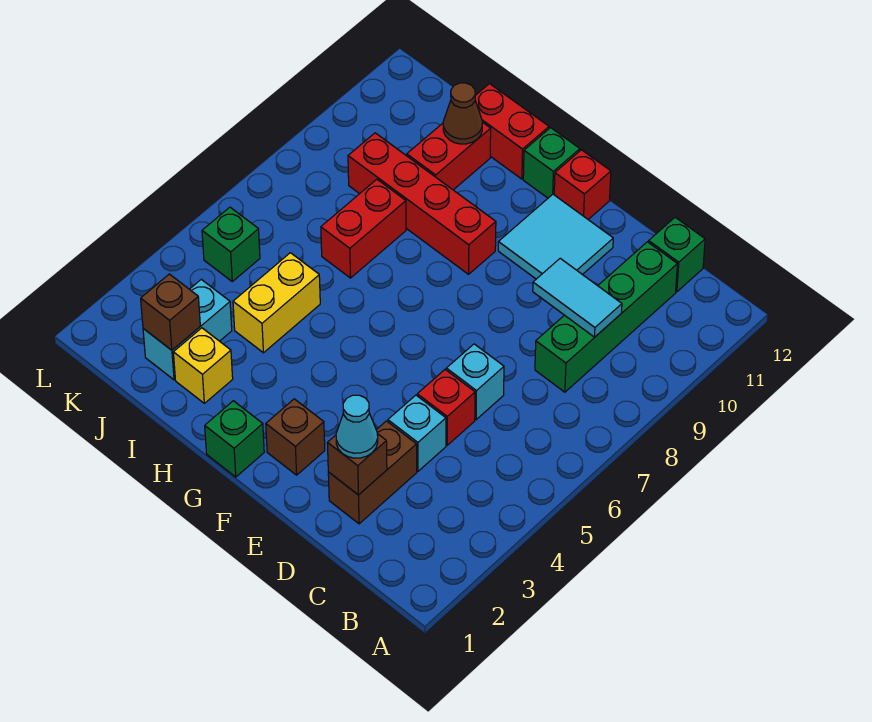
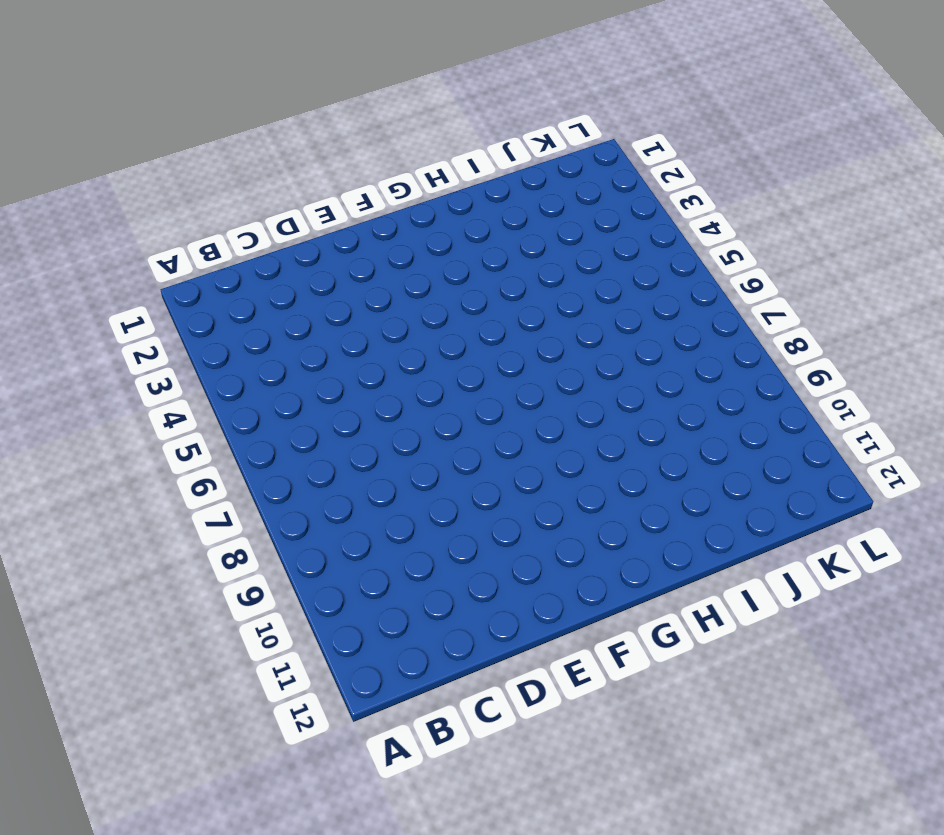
none -> green brick C8:C11 level 1
none -> green brick C12 level 1
none -> brown brick D2:D3 level 1

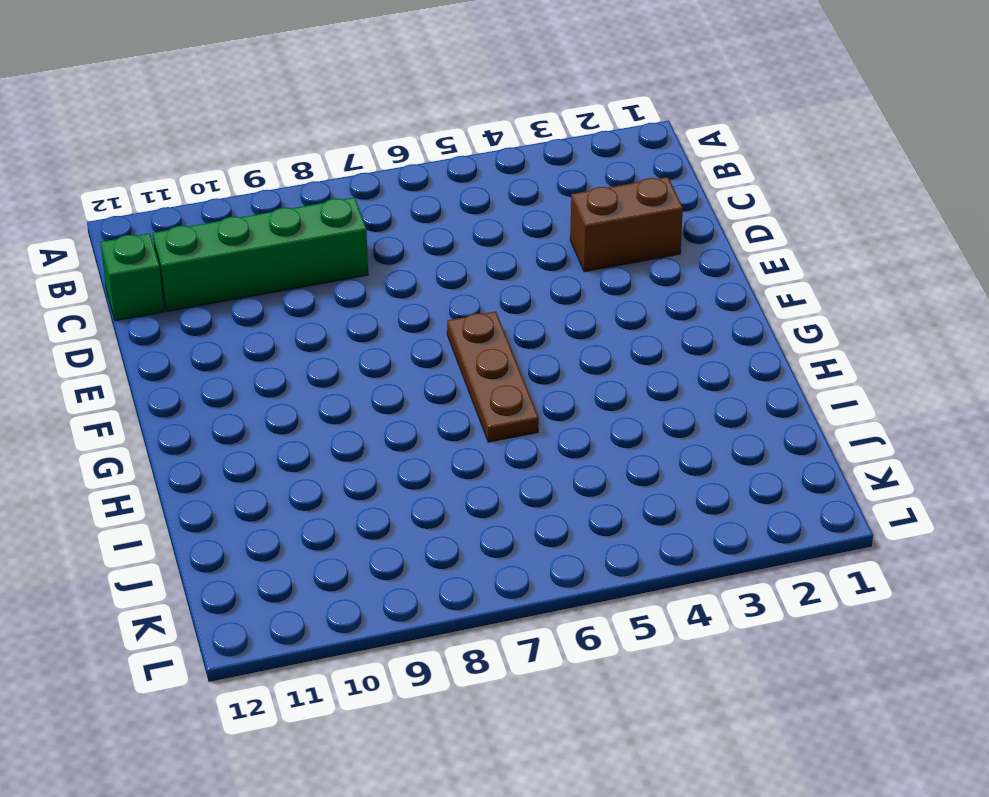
brown plate F6:H6 level 1 -> none
none -> cyan brick D4 level 1
none -> red brick D5 level 1
none -> cyan brick D6 level 1

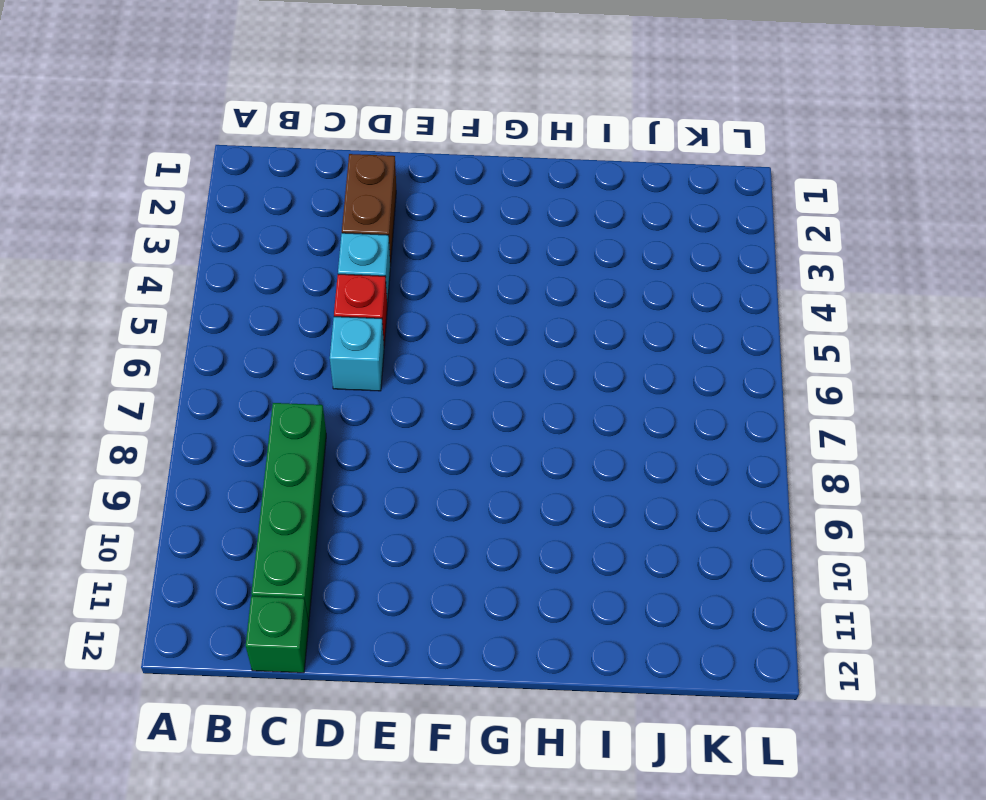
none -> cyan tile E10:F11 level 1
none -> brown brick F2 level 1
none -> red brick F12 level 1

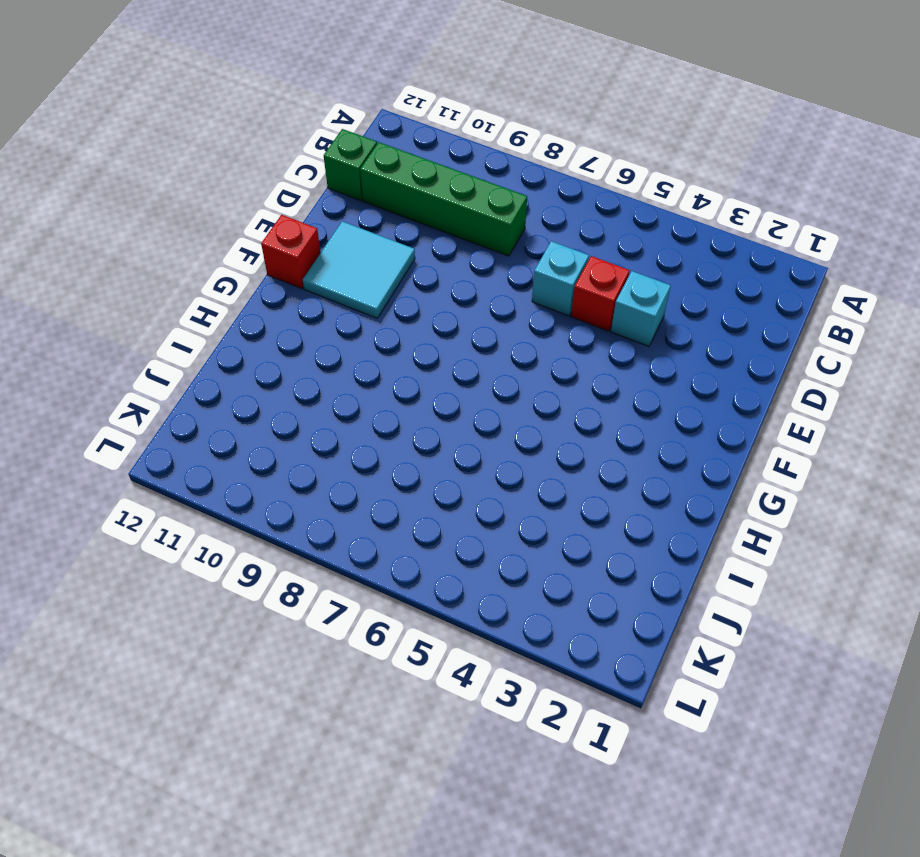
none -> brown brick D2:D3 level 1
none -> brown brick F2 level 1
none -> green brick G1 level 1

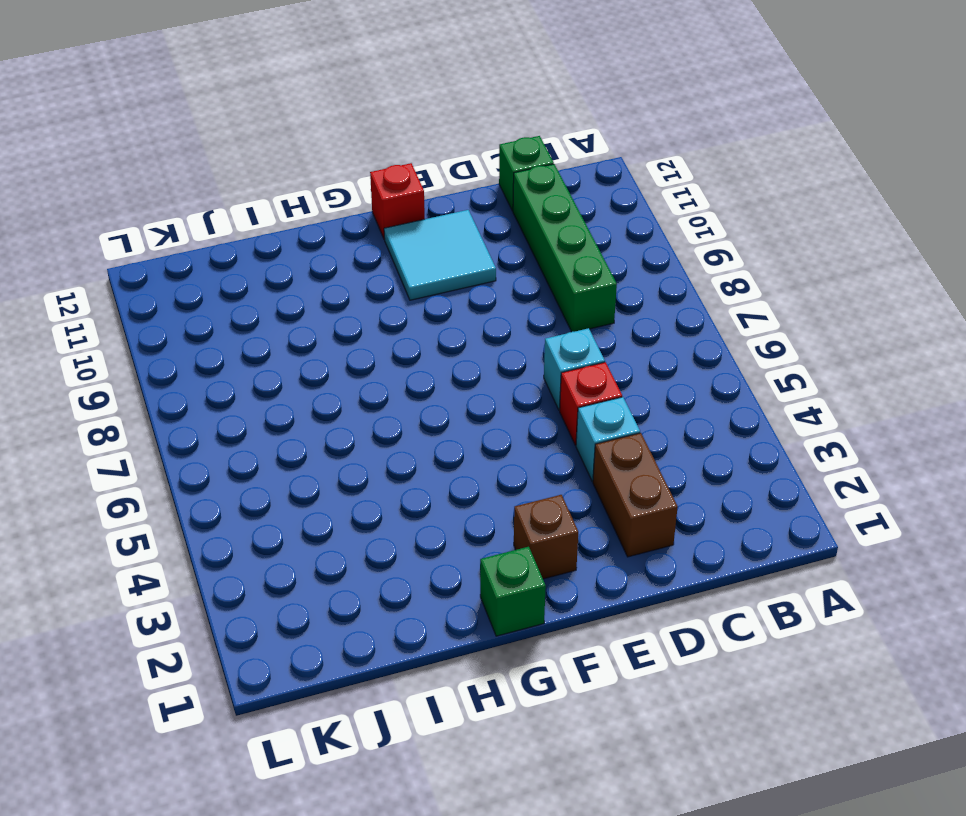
none -> red brick G9:J9 level 1
none -> green brick G12 level 1
none -> red brick H12:I12 level 1

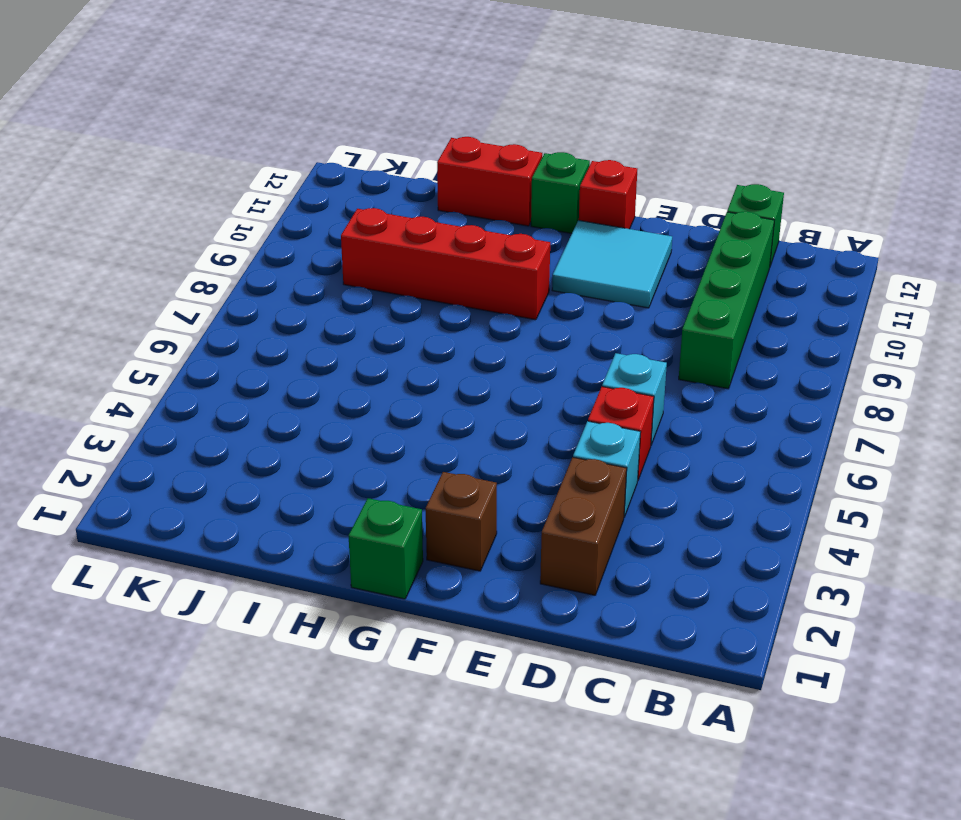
none -> yellow brick I2 level 1
none -> yellow brick I4:I5 level 1
none -> red brick I7:I8 level 1

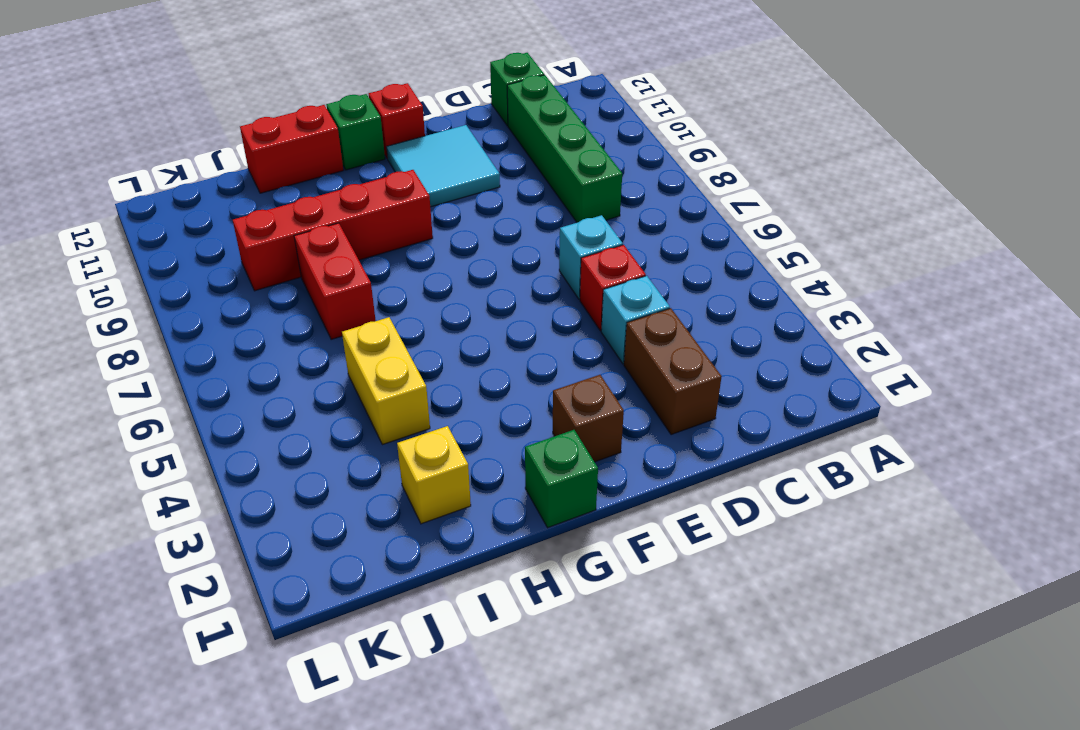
none -> red brick I10:I11 level 1
none -> cyan brick J2:J3 level 1
none -> green brick K5 level 1

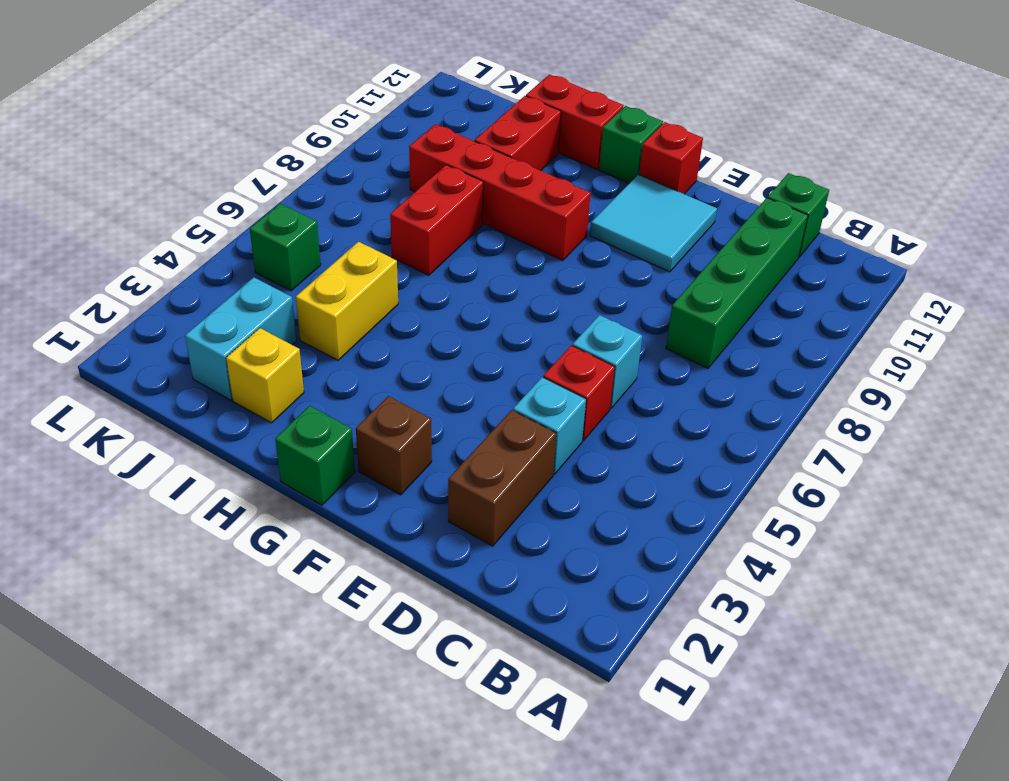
none -> cyan tile C9:D9 level 2
none -> brown brick D2 level 2
none -> brown cone I11 level 2

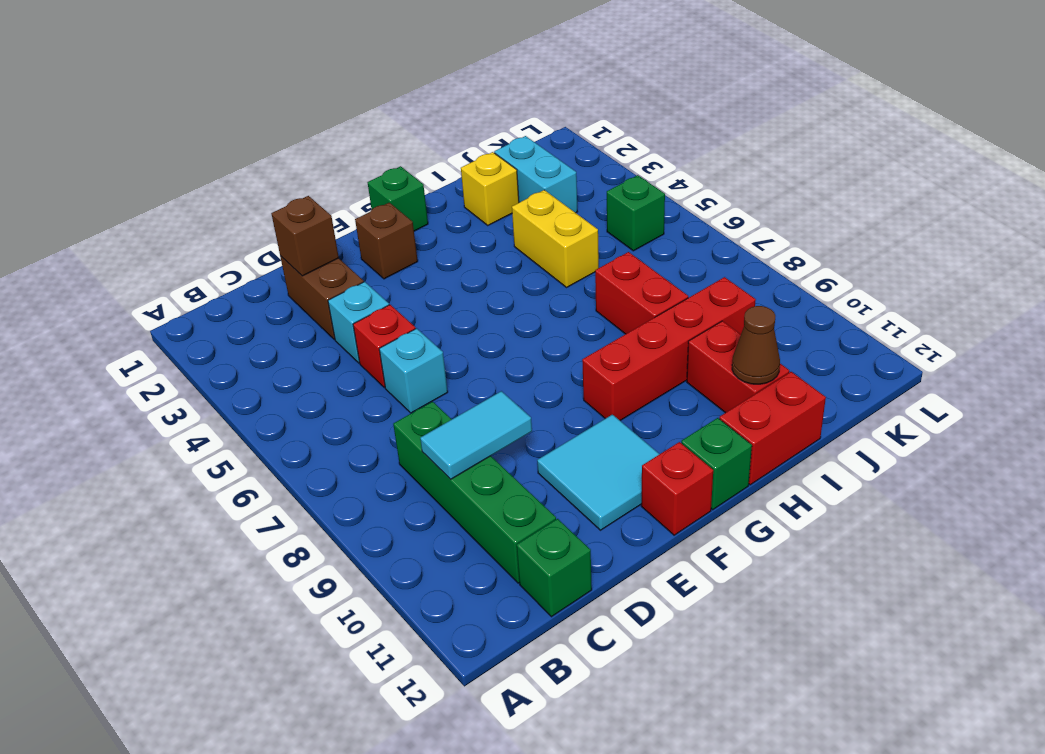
none -> brown brick J2 level 2
none -> cyan cone D2 level 3

